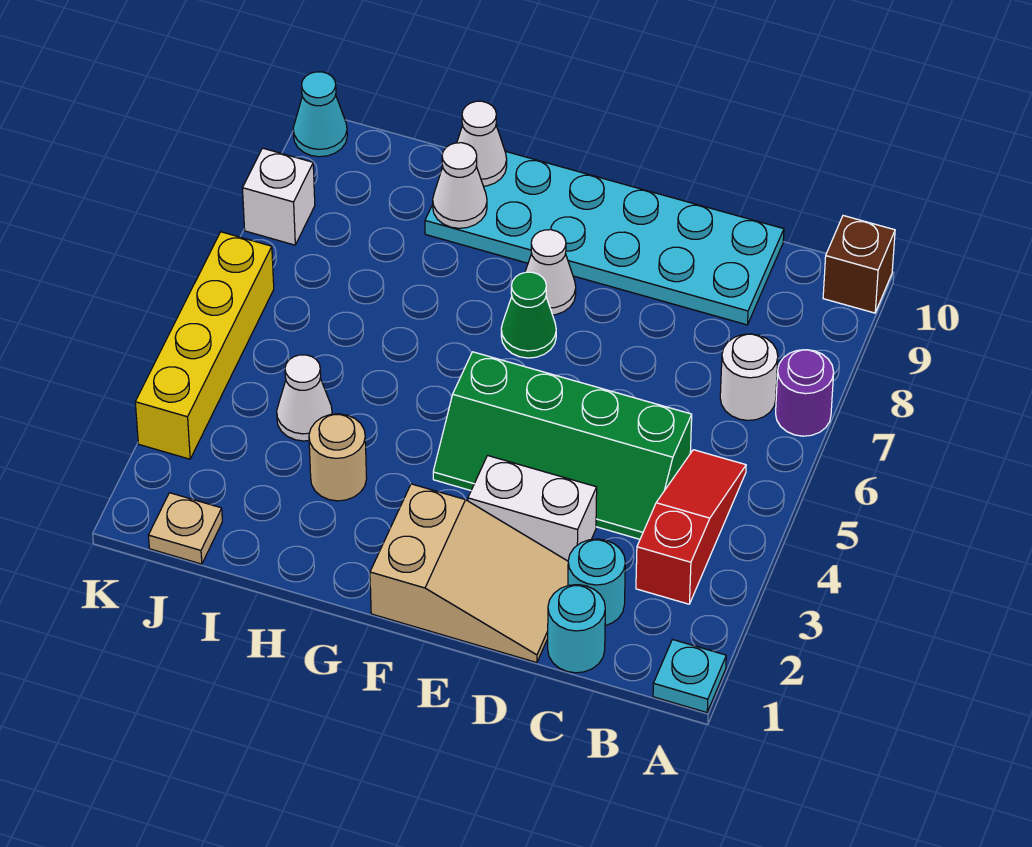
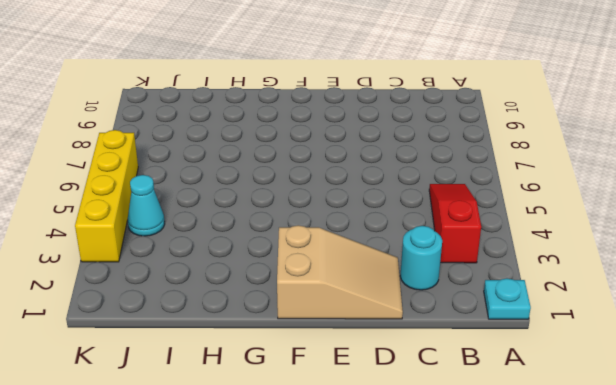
cyan cone J4 level 1 -> cyan cone K10 level 1
none -> purple round brick A7 level 1
none -> brown brick A10 level 1
none -> white round brick B7 level 1

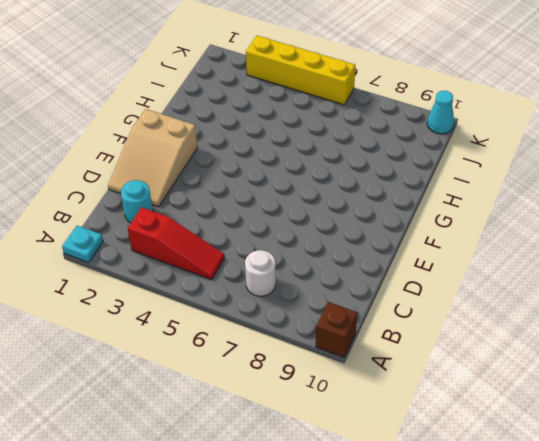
none -> purple round brick A7 level 1
none -> cyan round brick C1 level 1
none -> green slope C4:F5 level 1 top 5

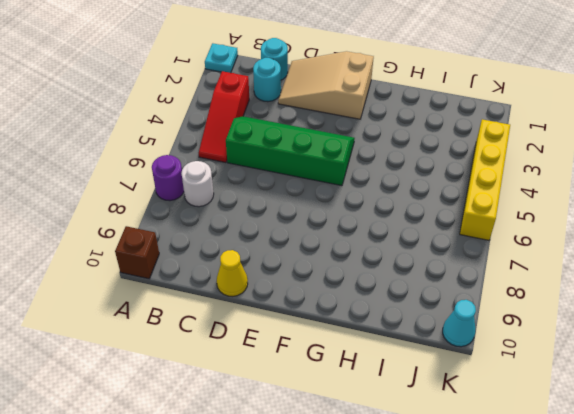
yellow cone D10 level 1 -> cyan plate C9:H10 level 1
none -> white brick D3:E3 level 1
none -> green cone F7 level 1
none -> white cone F8 level 1

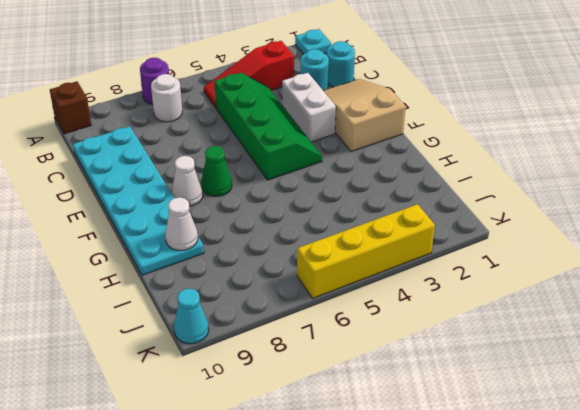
none -> tan round brick H3 level 1
none -> white cone I4 level 1
none -> tan plate J1 level 1

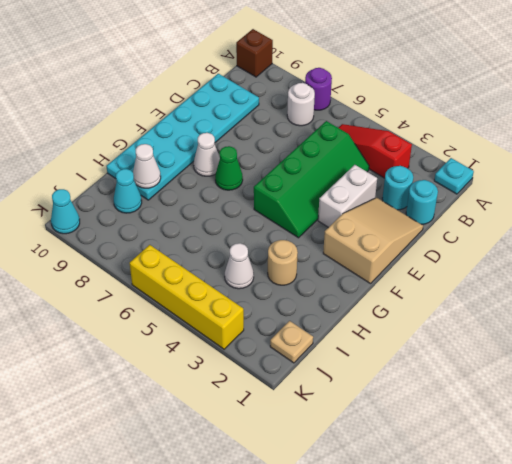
cyan cone I9 level 1 -> none
none -> white brick K8 level 1
none -> white cone H10 level 2

